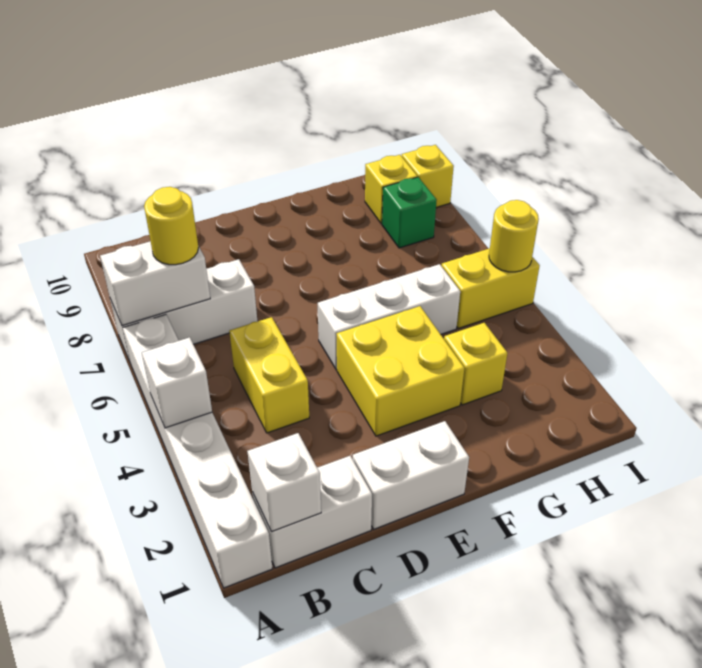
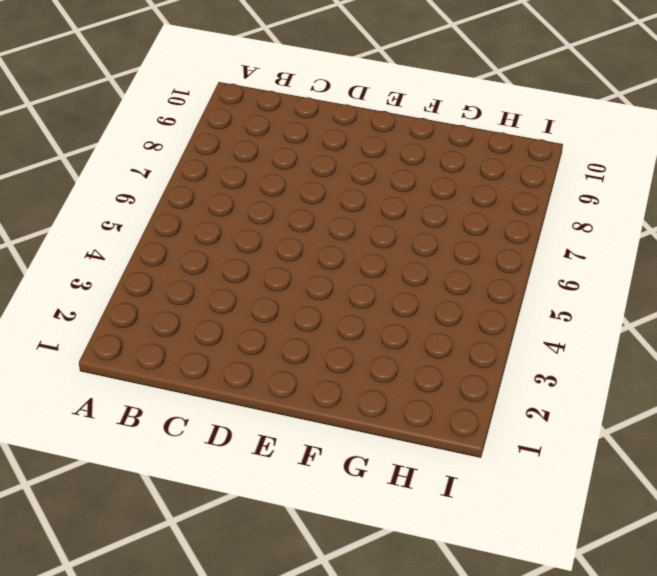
none -> white brick A1:A6 level 1
none -> white brick A7:C7 level 1
none -> white brick B1:C1 level 1

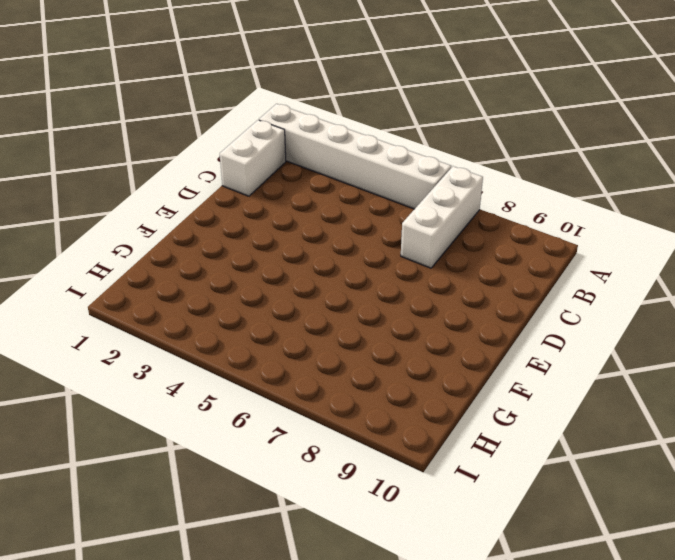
none -> yellow brick C4:C5 level 1
none -> white brick D1:E1 level 1
none -> yellow brick E3:F4 level 1

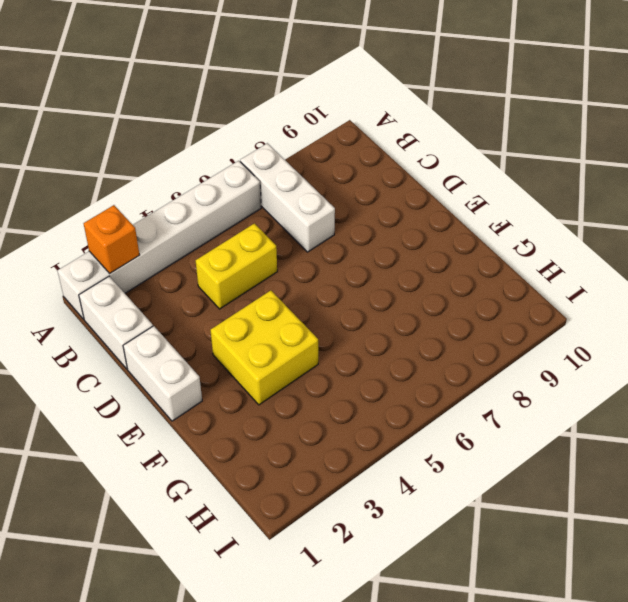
orange brick A2 level 2 -> none
none -> white brick E5:G5 level 1
none -> yellow brick G3 level 1
none -> yellow brick H5:I5 level 1

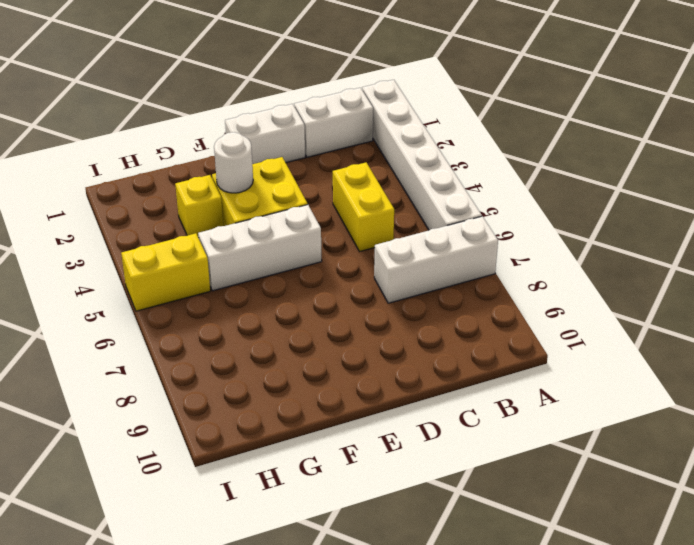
white round brick F3 level 2 -> none
none -> green brick H8 level 1
none -> yellow brick H9 level 1
none -> yellow brick I9 level 1

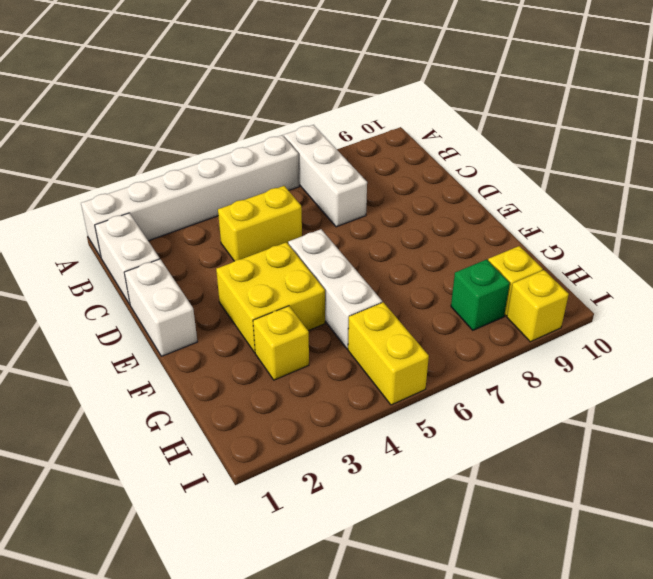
none -> white brick A4 level 2
none -> white brick A7:B7 level 2
none -> white brick B1 level 2

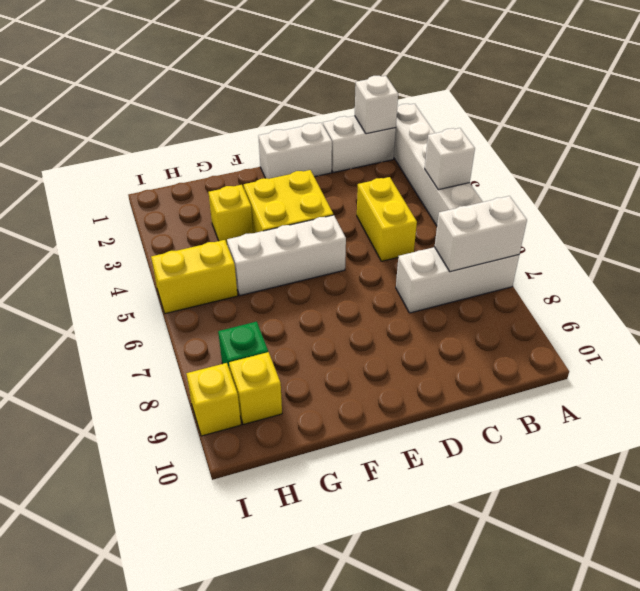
none -> yellow round brick I5 level 2
none -> yellow round brick B7 level 3

